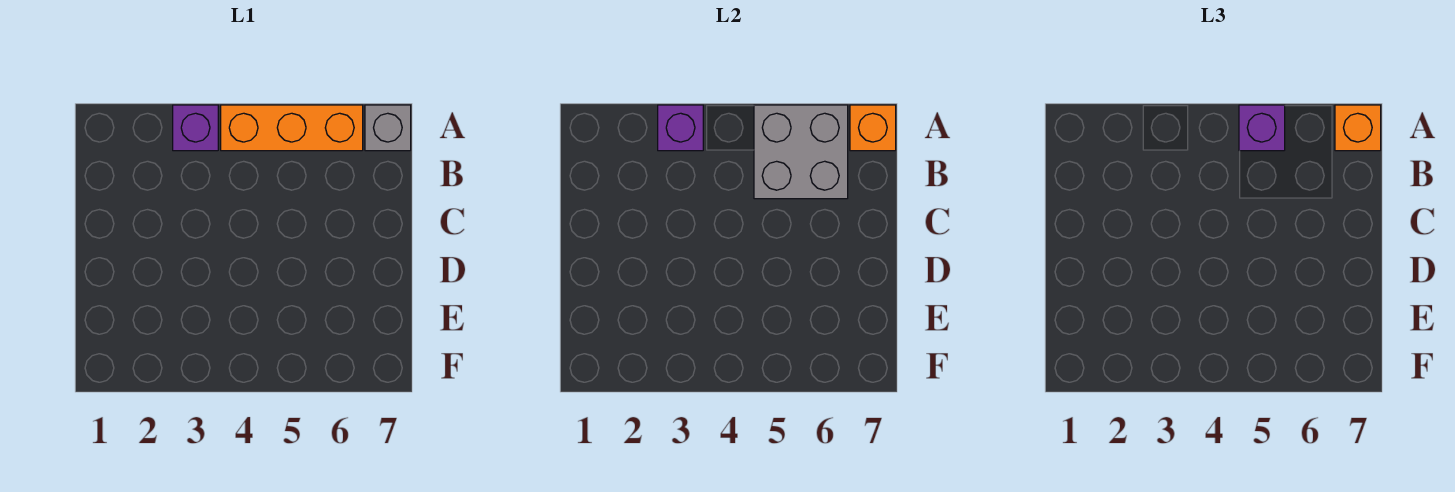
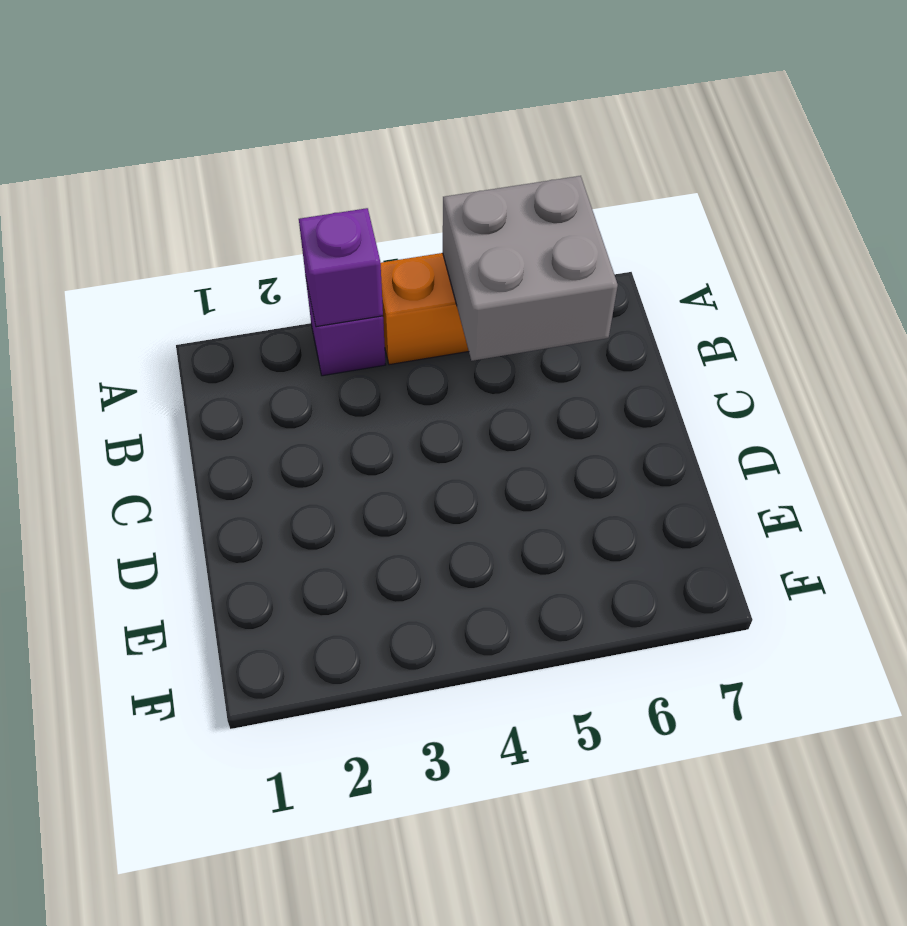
none -> grey brick A7 level 1
none -> orange brick A7 level 2

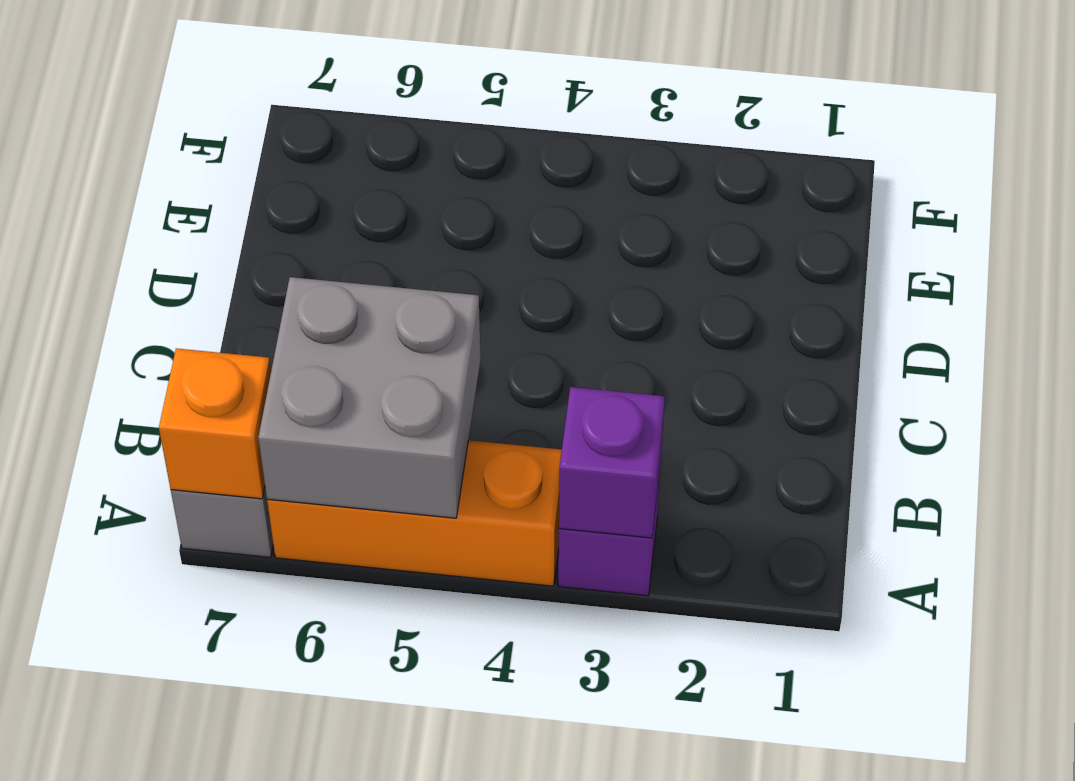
none -> purple brick A5 level 3
none -> orange brick A7 level 3

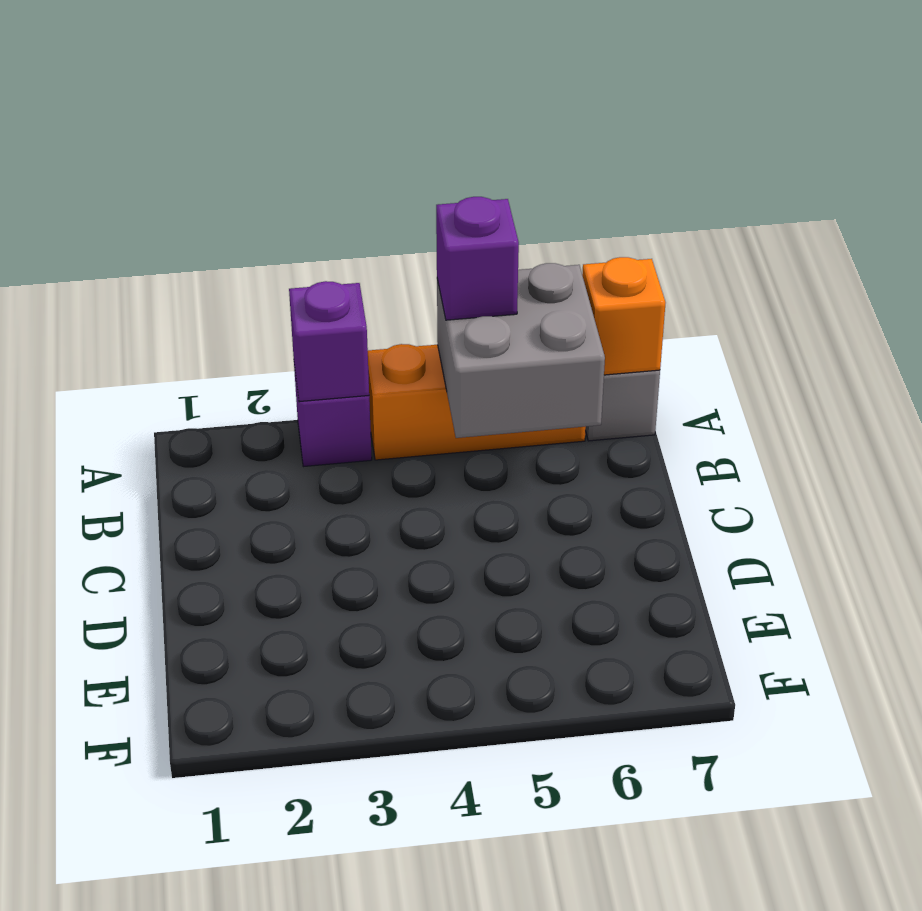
none -> orange brick A7 level 3

